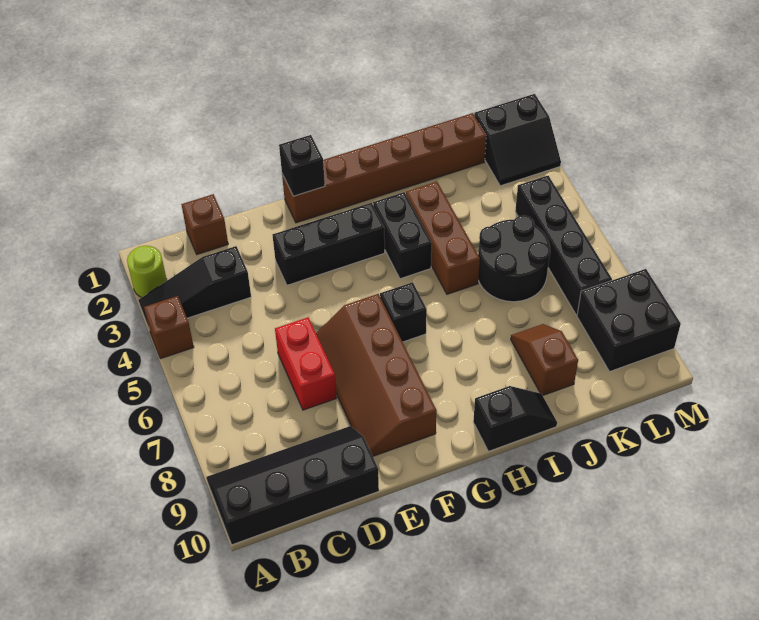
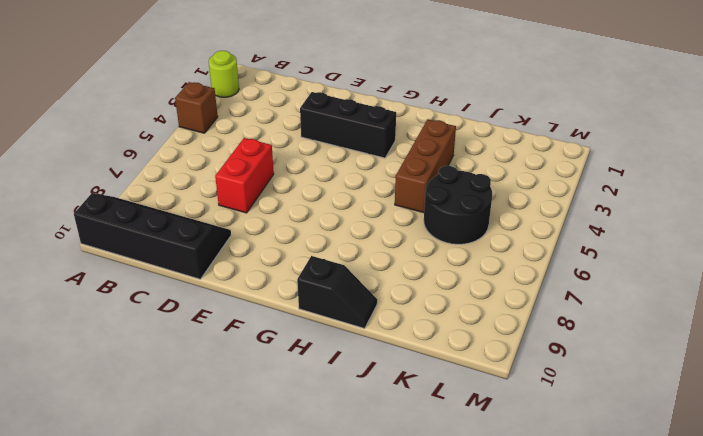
none -> black slope A3:C3 level 1 top C
none -> brown brick C1 level 1
none -> brown slope E6:F9 level 1 top F

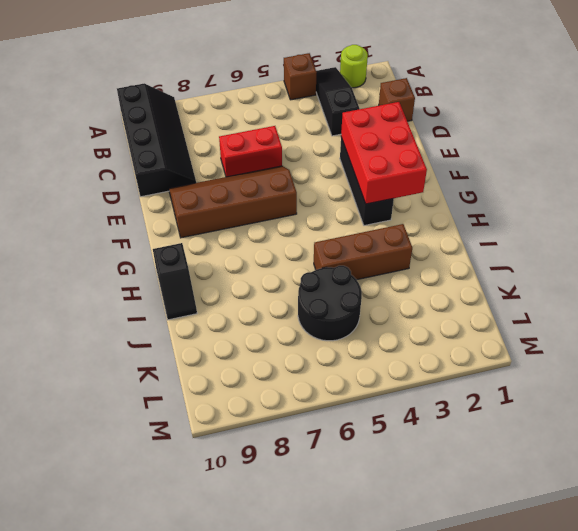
red brick E2:G3 level 2 -> none
none -> brown brick F1:K1 level 1
none -> black brick G6 level 1
none -> black brick H3:H4 level 1

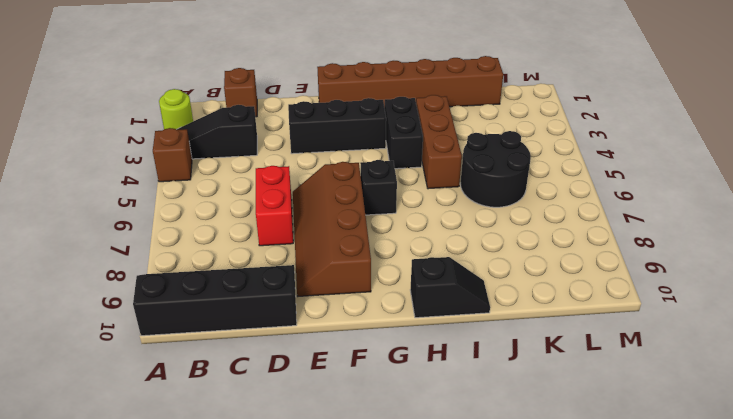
none -> brown slope J8:J9 level 1 top 9
none -> black slope L1:M2 level 1 top 1
none -> black brick L4:L7 level 1

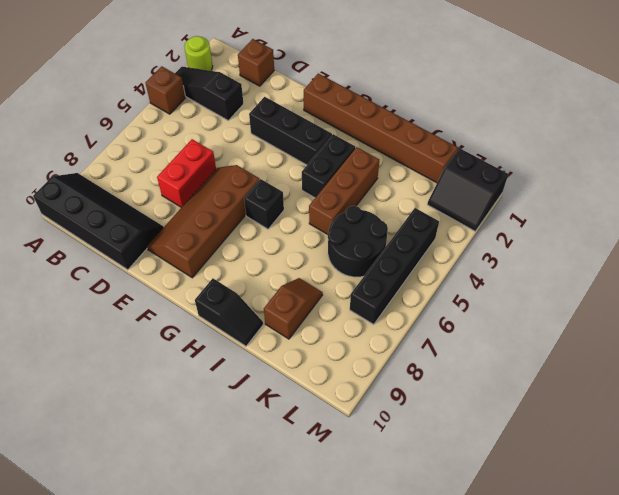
none -> black brick L8:M9 level 1
none -> black brick F1 level 2

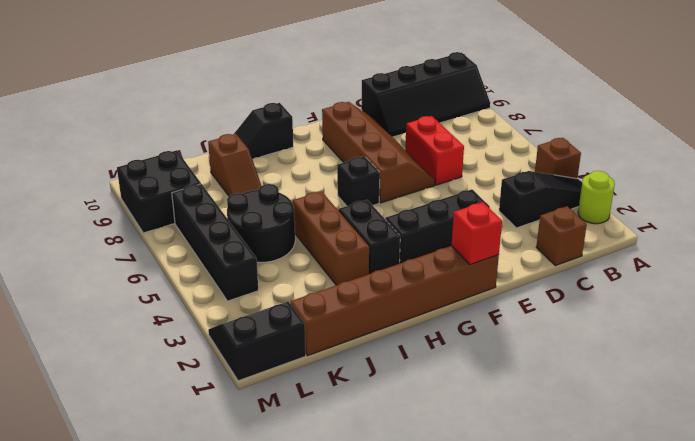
red brick F1 level 2 -> black brick F1 level 2

